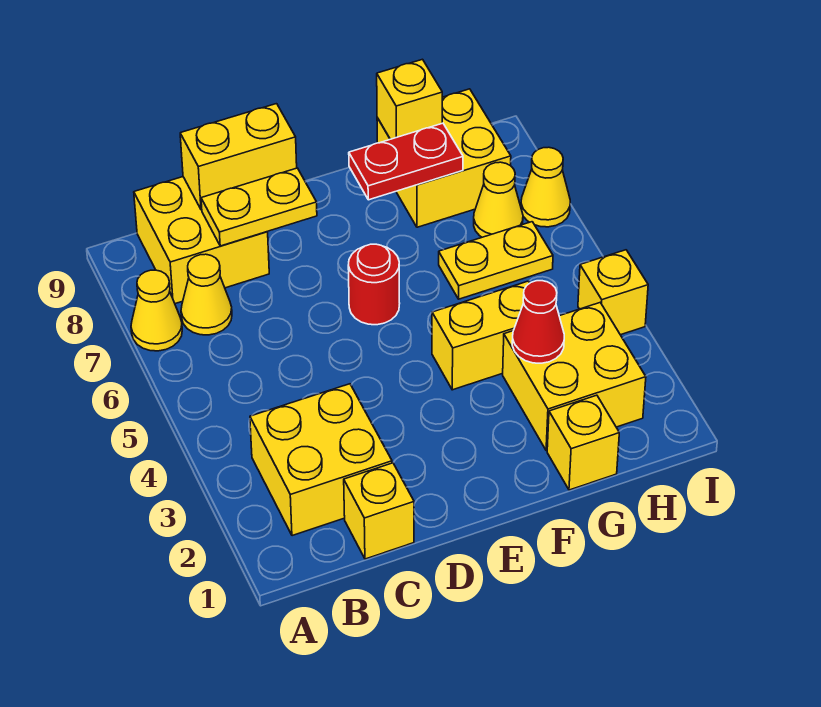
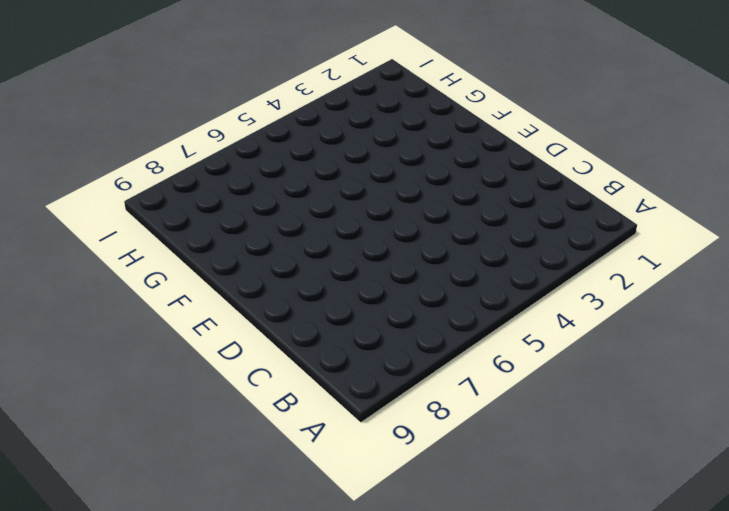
none -> yellow cone A7 level 1
none -> yellow brick B2:C3 level 1
none -> yellow cone B7 level 1

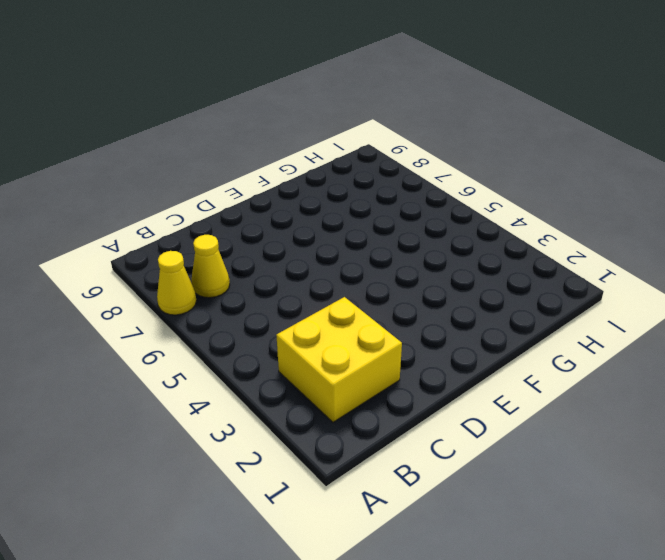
none -> yellow brick B8:C9 level 1
none -> yellow brick C1 level 1
none -> red round brick E6 level 1

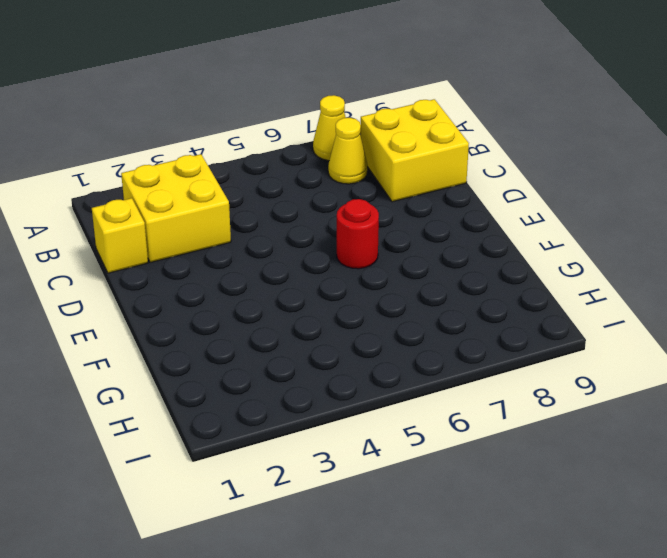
none -> yellow brick F4:G4 level 1
none -> yellow brick G1 level 1
none -> yellow brick G2:H3 level 1

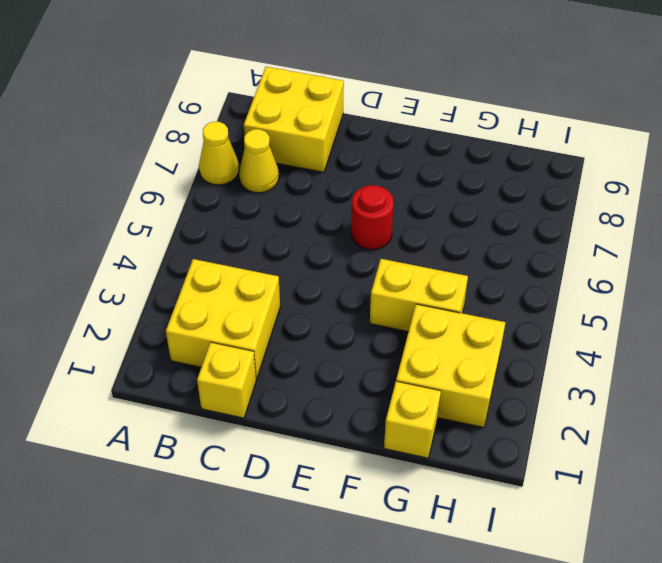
none -> yellow plate G6:H6 level 1
none -> yellow brick G8:H9 level 1
none -> yellow cone H7 level 1

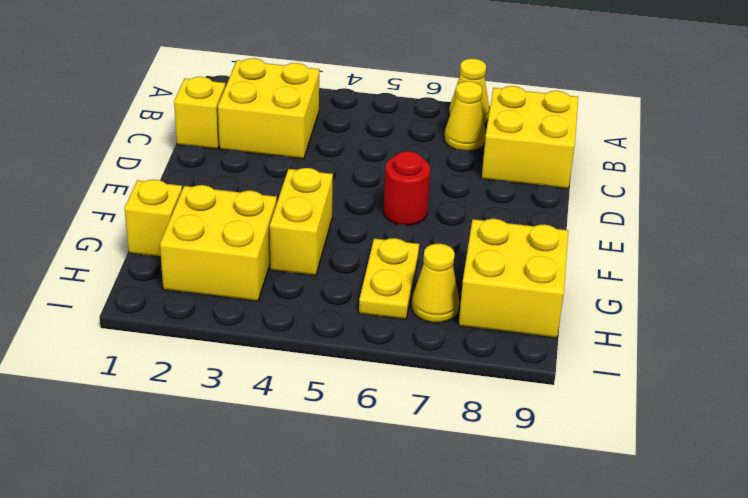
none -> yellow brick I4 level 1
none -> yellow cone I7 level 1
none -> yellow plate C8:D8 level 2

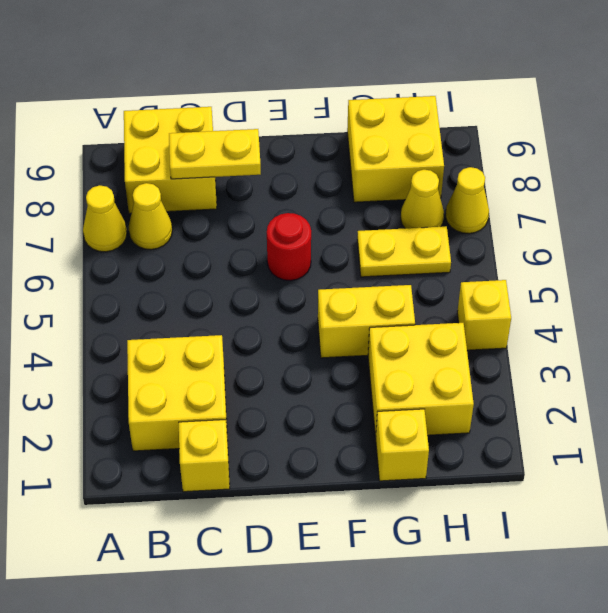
none -> yellow brick C9:D9 level 2
none -> red plate F8:G8 level 2
none -> red cone G3 level 2

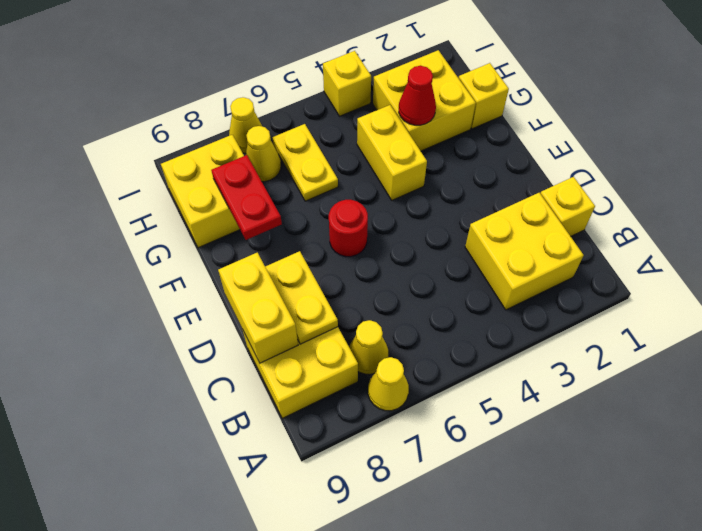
none -> yellow brick G9 level 2

